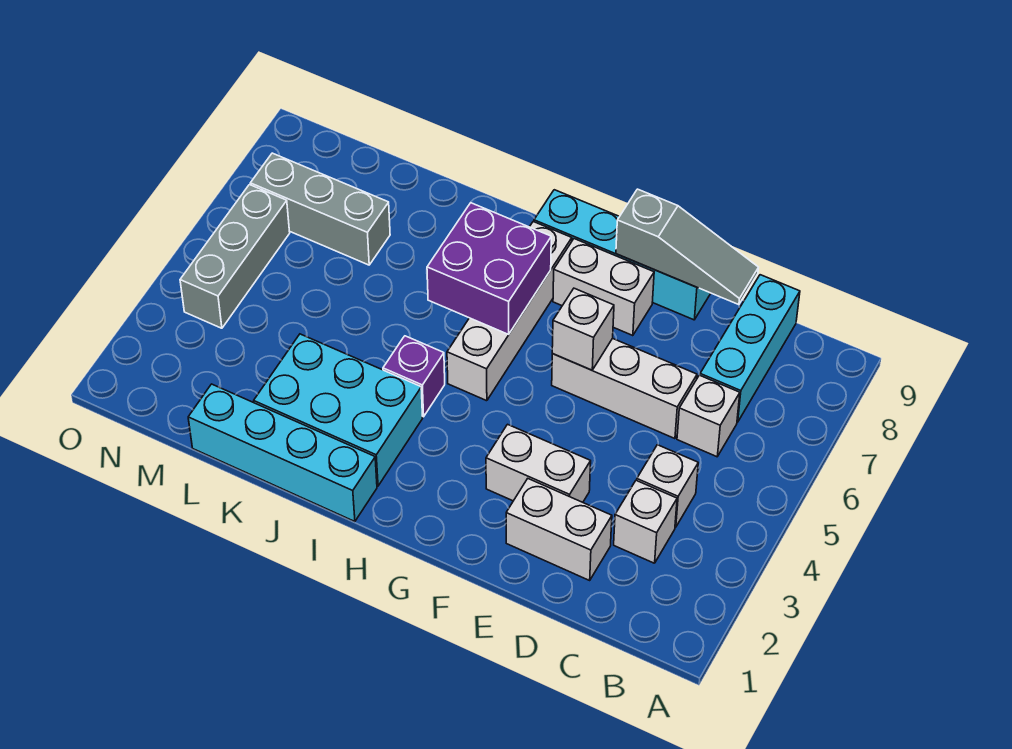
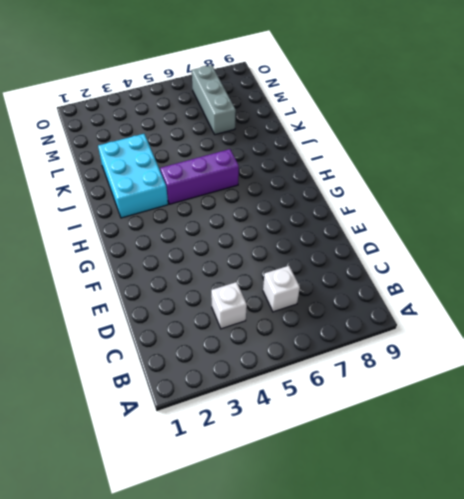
purple brick I4:I6 level 1 -> purple brick I4 level 1
none -> white brick C3 level 1
none -> cyan brick C7:C9 level 1
none -> white brick D2:E2 level 1

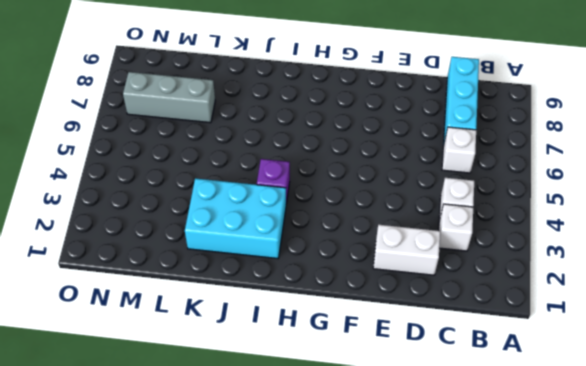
none -> white brick D6:F6 level 1
none -> white brick E3:F3 level 1
none -> cyan brick E9:H9 level 1

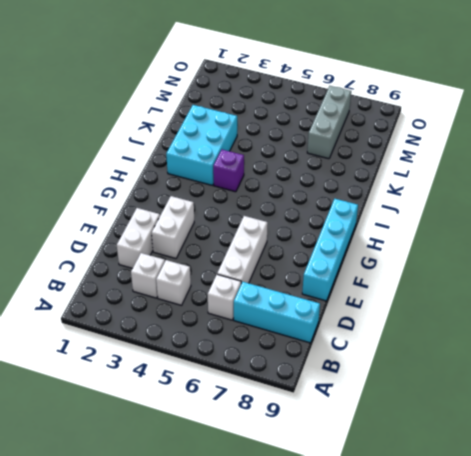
none -> white brick F8:G8 level 1
none -> white brick H5:H8 level 1
none -> cyan brick I1:L1 level 1

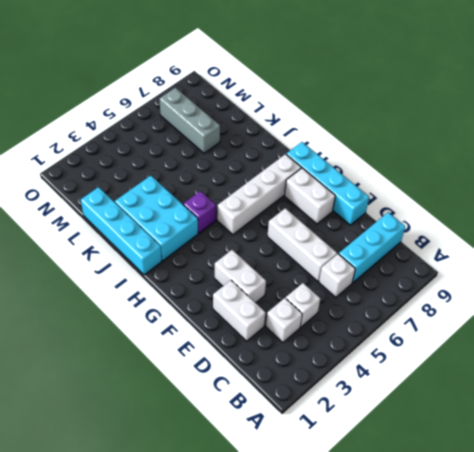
none -> grey brick N4:N6 level 1
none -> grey slope D9:F9 level 2 top F
none -> white brick F6 level 2

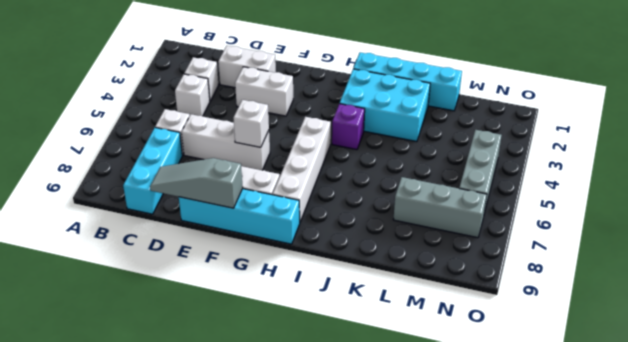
none -> purple brick H6:I7 level 2

